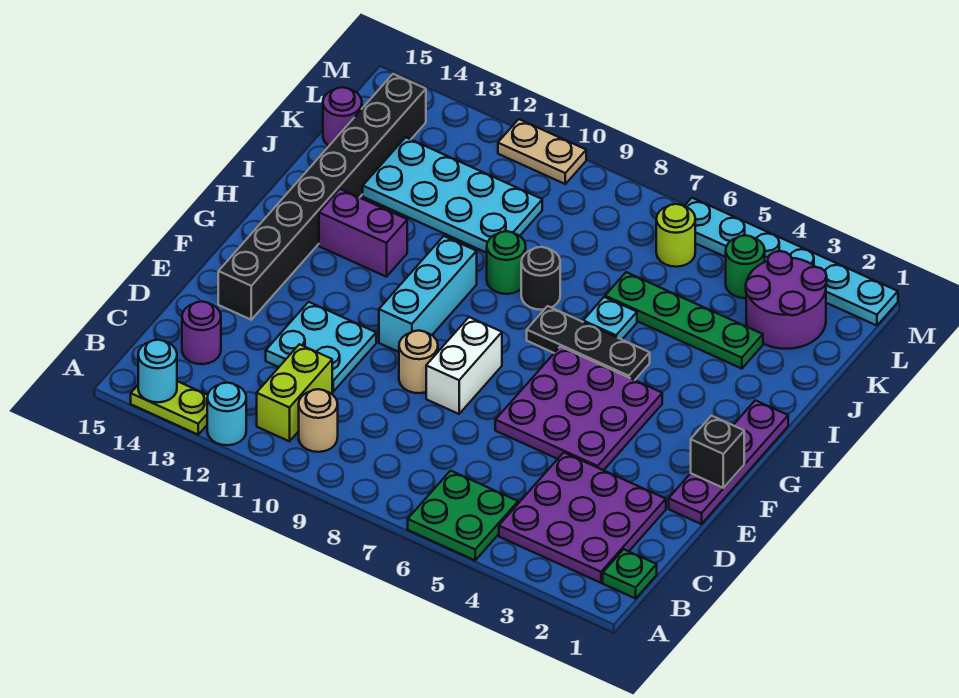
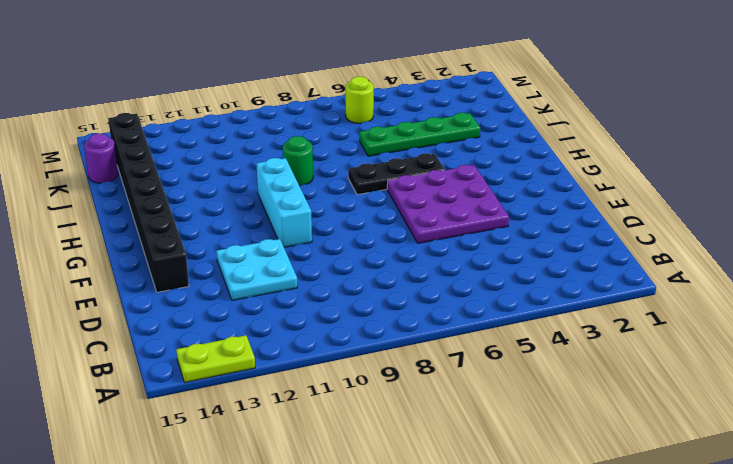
none -> green plate A5:B6 level 1
none -> cyan round brick A12 level 1
none -> green plate B1 level 1
none -> purple plate B2:D4 level 1

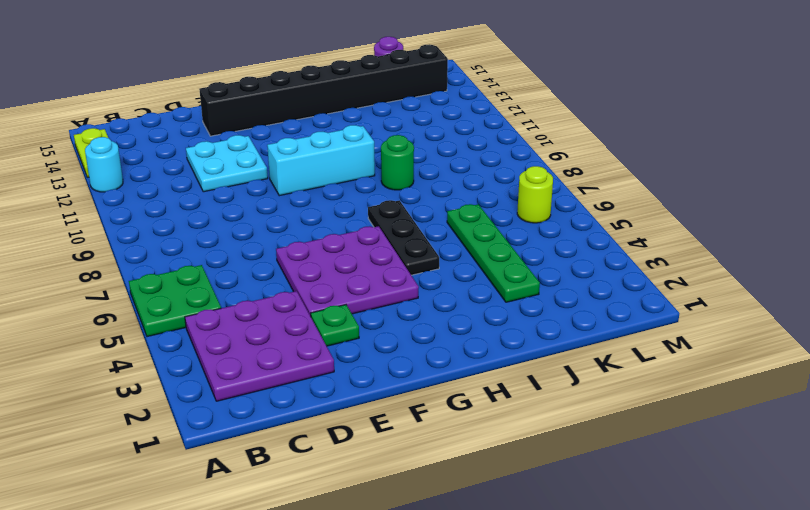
green plate E3 level 1 -> green plate B1 level 1
none -> tan round brick B10 level 1
none -> lime brick B11:C11 level 1
none -> purple round brick C14 level 1
none -> purple plate E1:H1 level 1

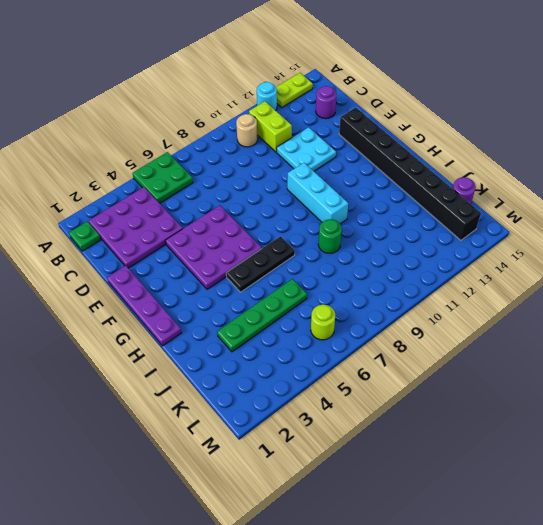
none -> white brick E8:F8 level 1
none -> tan round brick E9 level 1
none -> purple brick H12:H13 level 1
none -> cyan plate I6 level 1

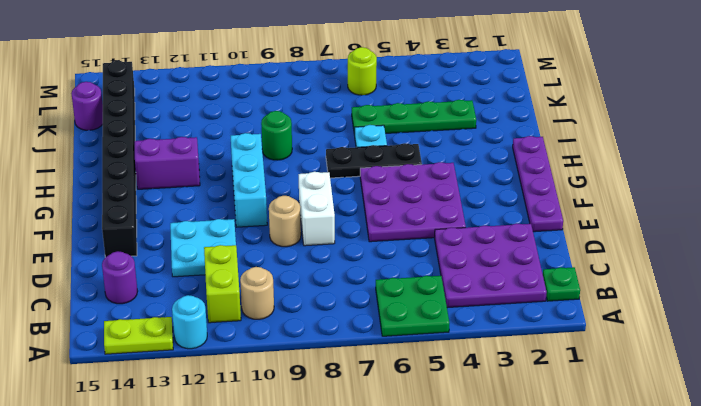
none -> black round brick I8 level 1
none -> cyan plate J10:K13 level 1
none -> purple round brick K2:L3 level 1
none -> green round brick L4 level 1

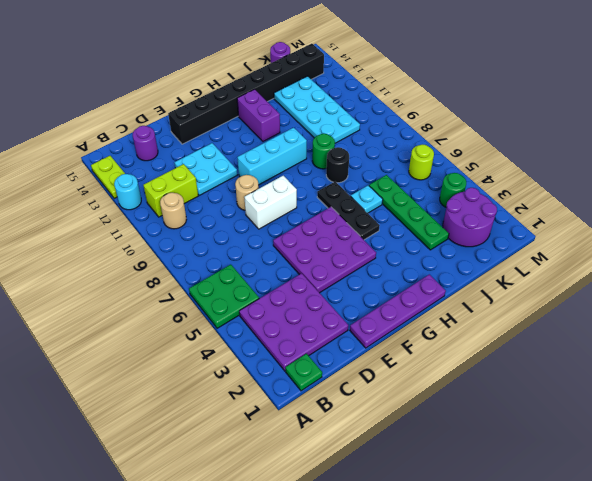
none -> cyan plate M1:M6 level 1
none -> tan plate M10:M11 level 1
none -> cyan round brick A14 level 2
none -> black brick F1 level 2

